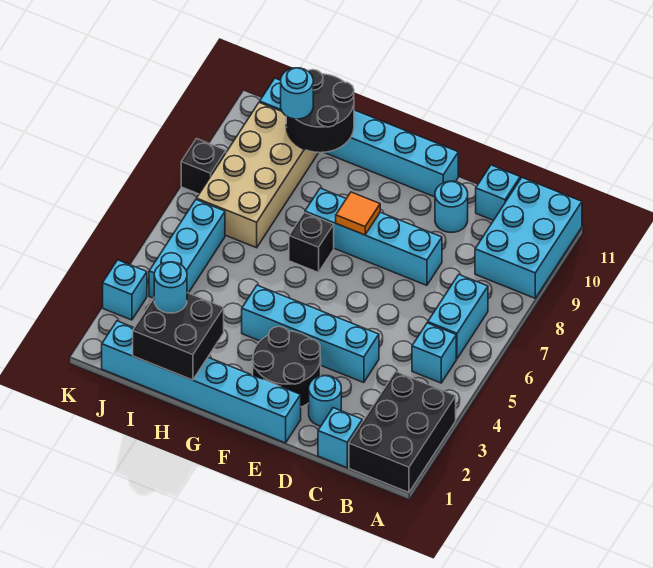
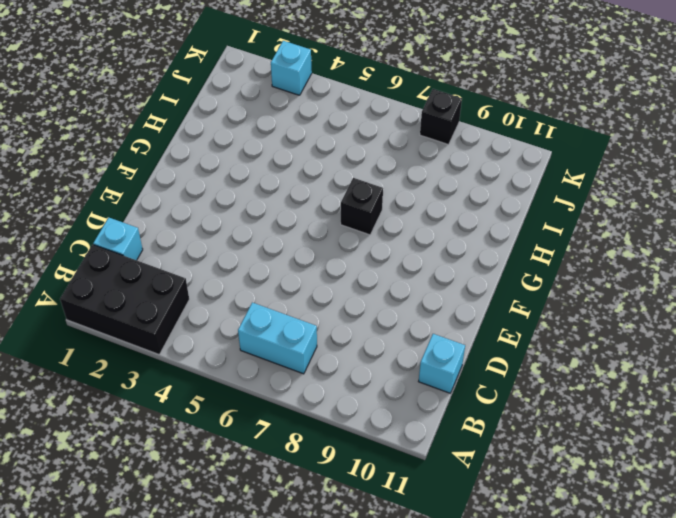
none -> cyan brick A9:B11 level 1
none -> cyan brick B5 level 1
none -> cyan round brick D2 level 1

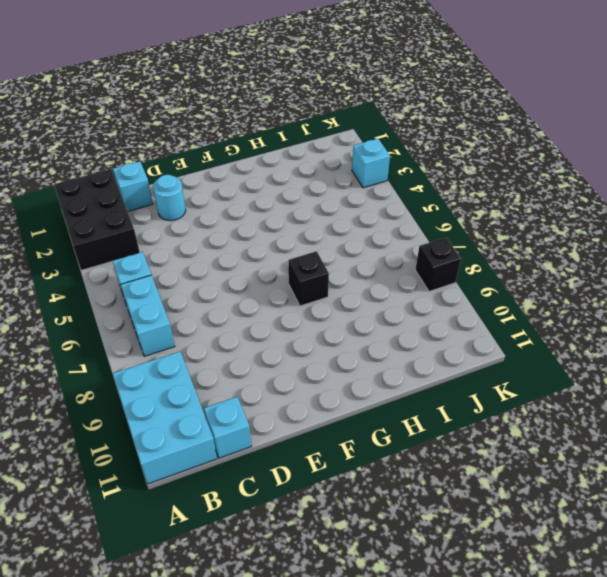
none -> cyan brick D4:G4 level 1
none -> cyan brick D8:G8 level 1
none -> cyan round brick D10 level 1

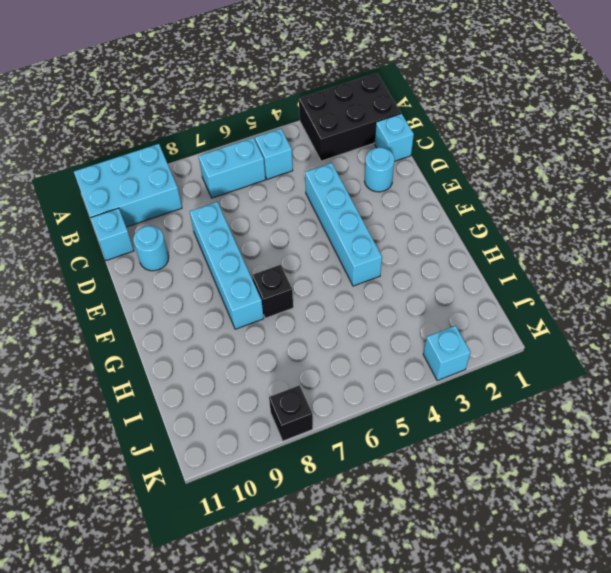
none -> cyan brick E1:J1 level 1
none -> black round brick E2:F3 level 1
none -> cyan brick E11:J11 level 1

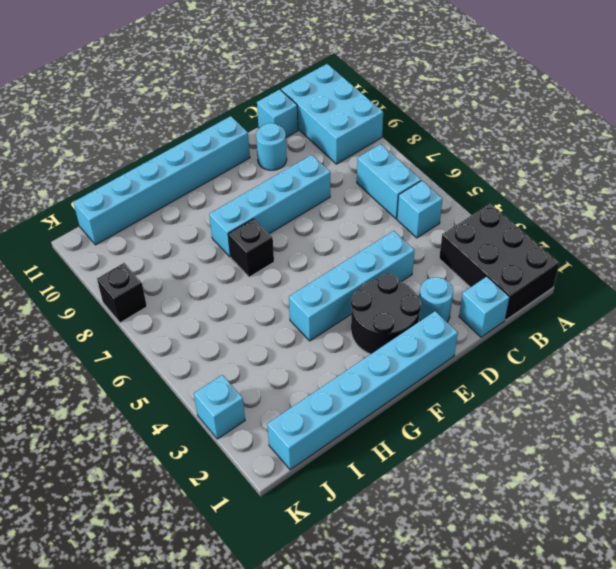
none -> tan brick I7:J10 level 1
none -> cyan brick J4:J6 level 1
none -> orange tile F8 level 2

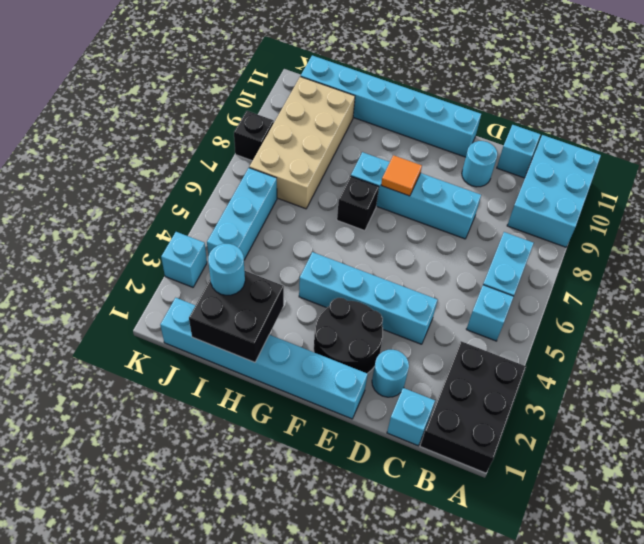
none -> black round brick H10:I11 level 2
none -> cyan round brick I10 level 3

